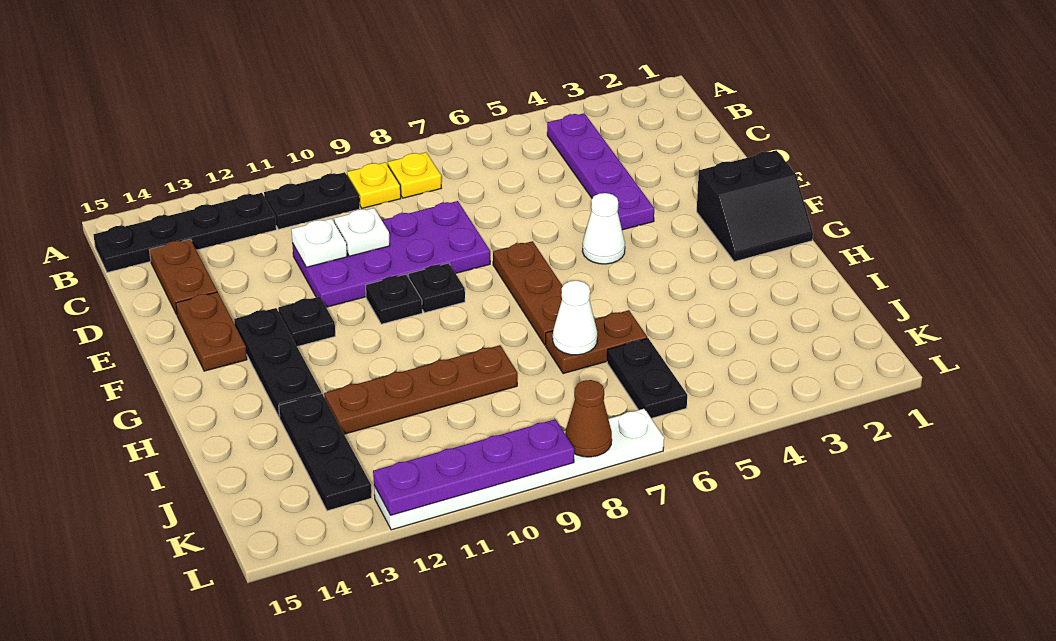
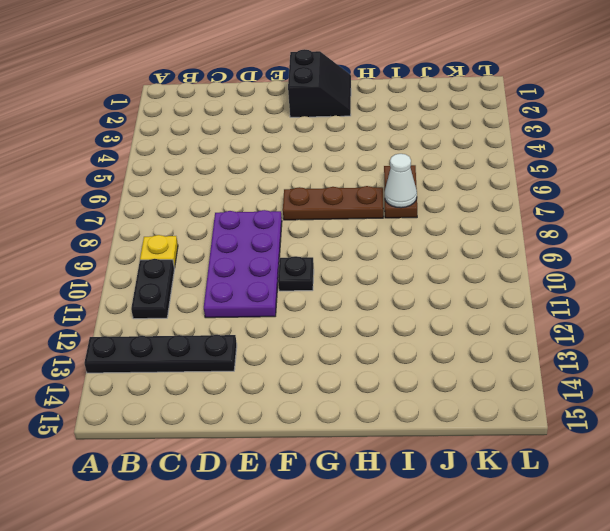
black plate A13:D13 level 1 -> black plate B12:B15 level 1
none -> purple plate B4:E4 level 1
none -> yellow plate B8 level 1
none -> brown plate C14:D14 level 1

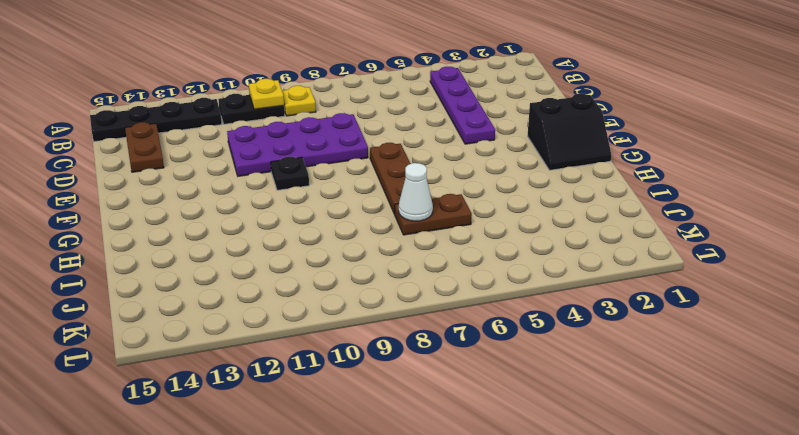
yellow plate B10 level 2 -> yellow plate B8 level 1
none -> brown plate E14:F14 level 1
none -> white cone F5 level 1
none -> black plate F9 level 1

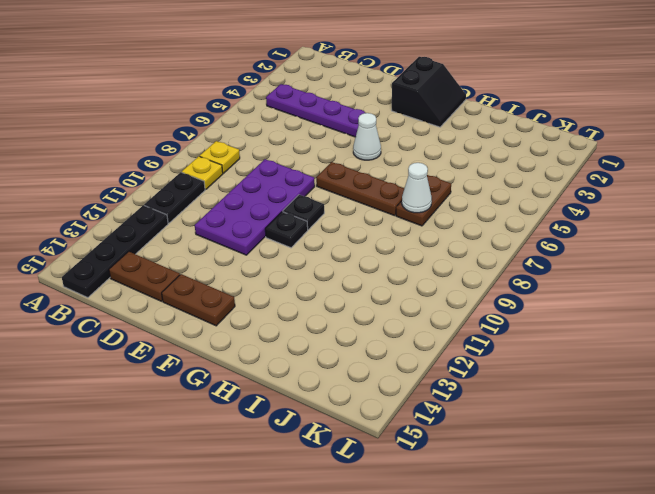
none -> black plate F12 level 1
none -> black plate F13:H13 level 1
none -> brown plate I9:I12 level 1

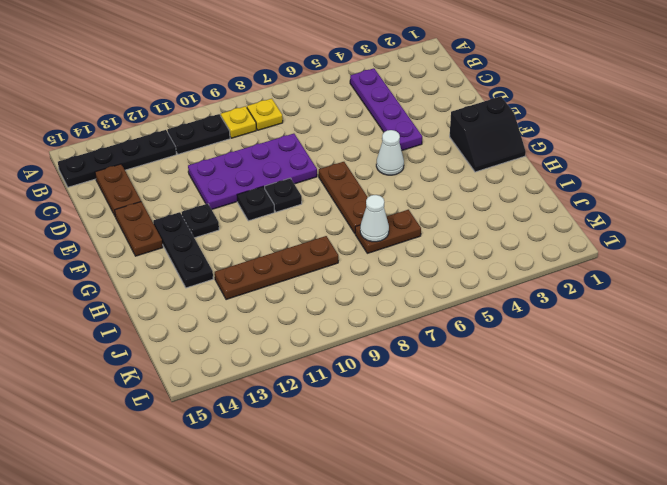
none -> black plate I13:K13 level 1
none -> black plate J6:K6 level 1
none -> white plate L7:L12 level 1

